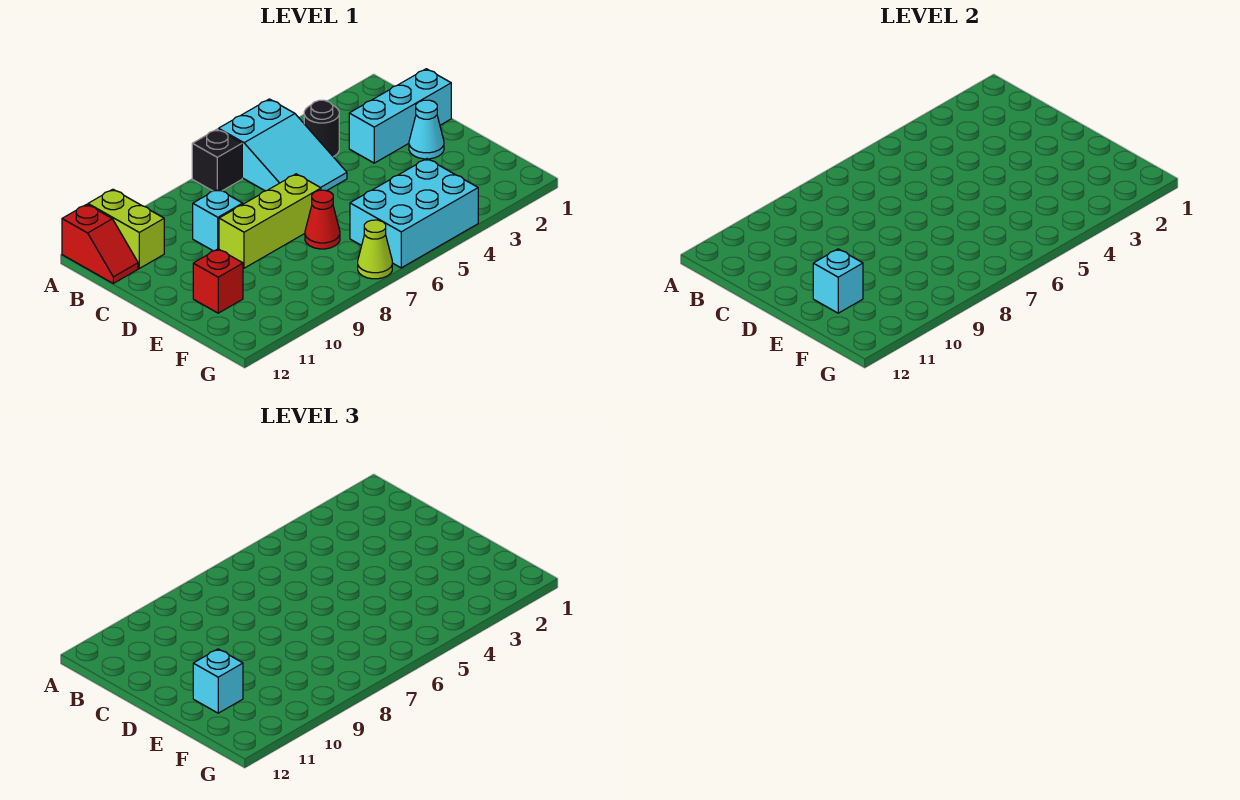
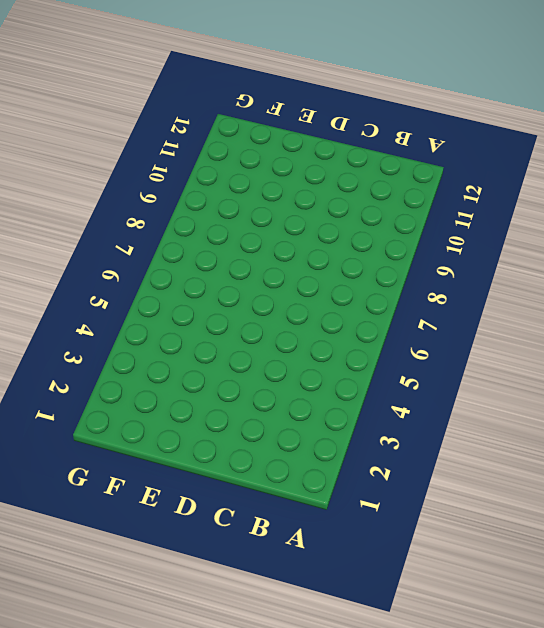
none -> cyan slope A5:C6 level 1 top A
none -> black brick A7 level 1
none -> lime brick A11:B11 level 1

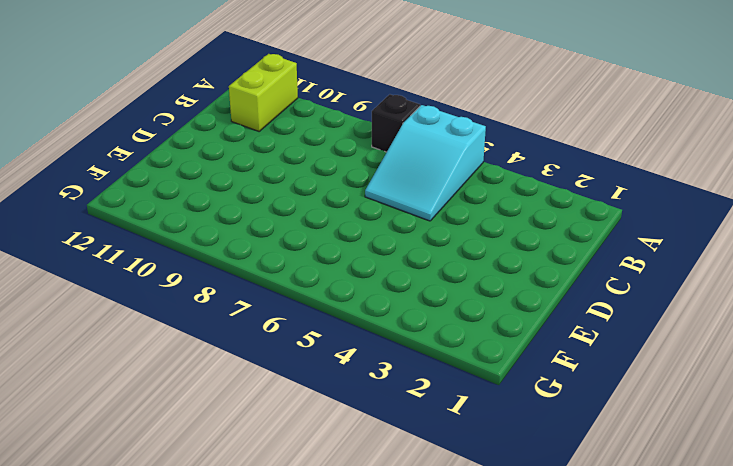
none -> red slope A12:B12 level 1 top A
none -> black round brick B4 level 1
none -> cyan brick C1:C3 level 1

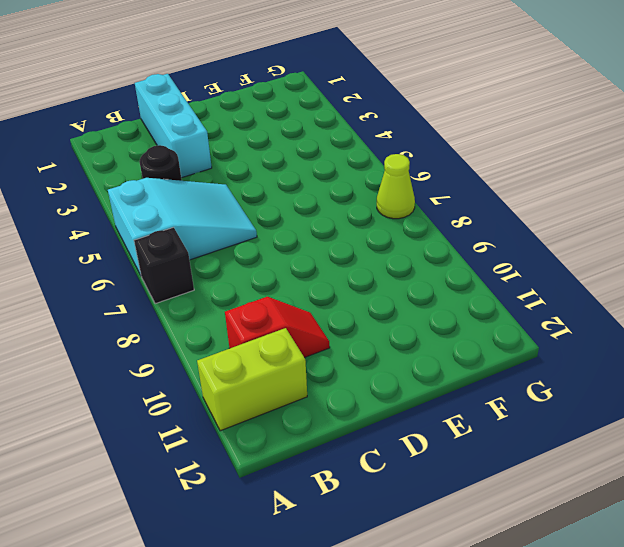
red slope B10:C10 level 1 top B -> red slope A12:B12 level 1 top A
none -> cyan brick C9 level 1
none -> cyan cone D2 level 1
none -> lime brick D7:D9 level 1

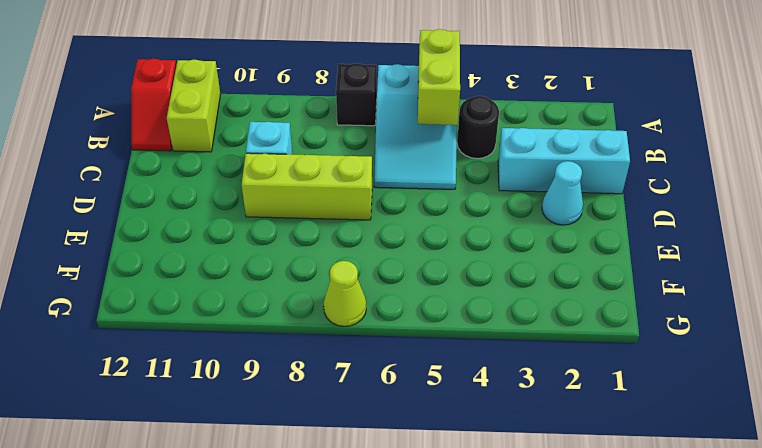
lime brick A5:B5 level 2 -> none
none -> red cone E7 level 1
none -> red brick E11 level 1
none -> cyan brick F4:G6 level 1

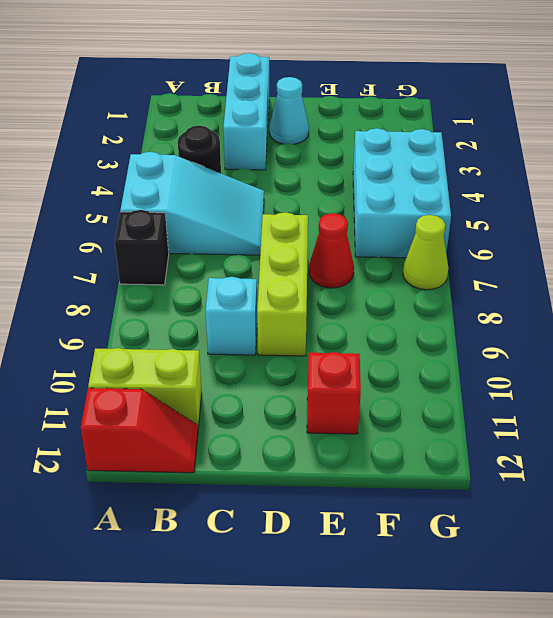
none -> cyan brick E11 level 2
none -> cyan brick E11 level 3

